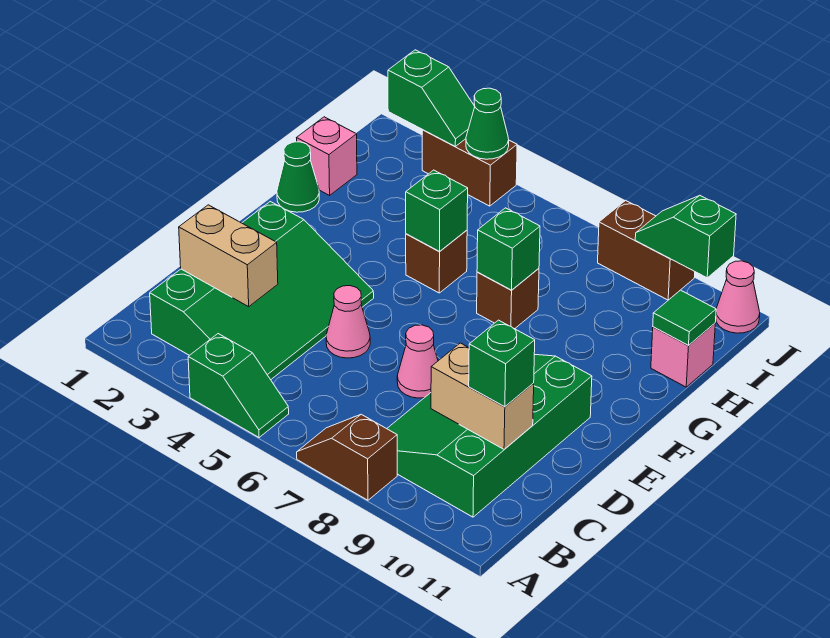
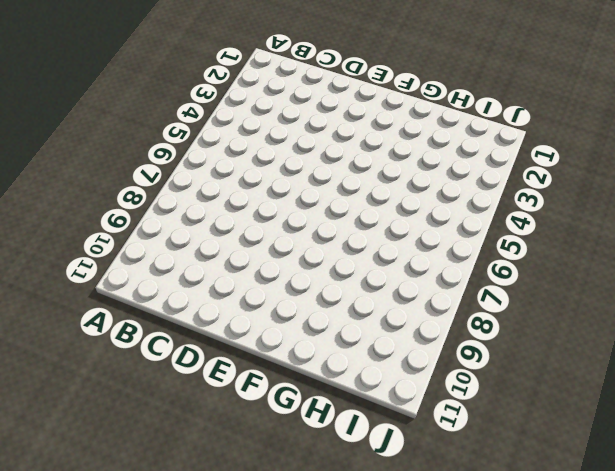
none -> green slope A4:A5 level 1 top 4
none -> brown slope A7:A8 level 1 top 8
none -> green slope B2:E4 level 1 top 2

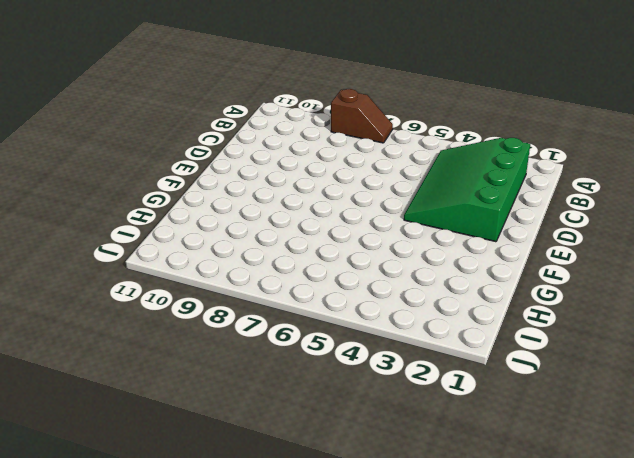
none -> green slope A4:A5 level 1 top 4
none -> green slope B8:E10 level 1 top 10
none -> pink cone D5 level 1

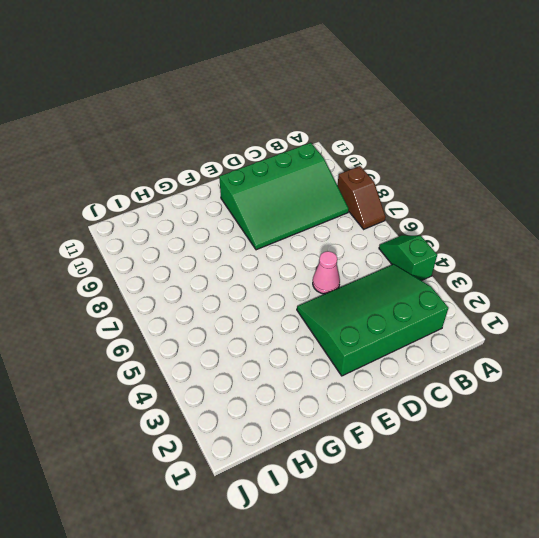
none -> pink cone D7 level 1
none -> green cone G1 level 1
none -> brown brick G5 level 1

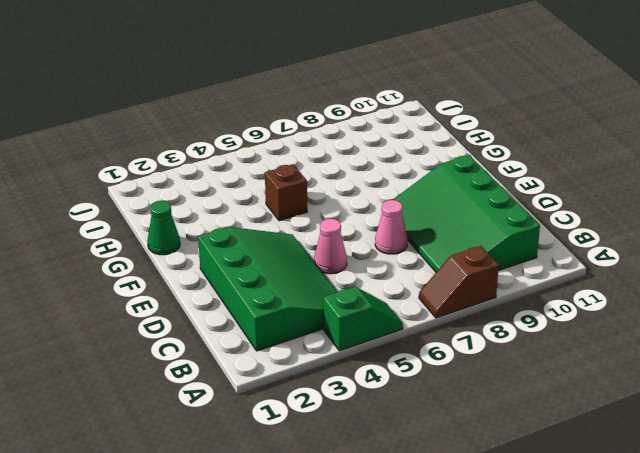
none -> brown brick G7 level 1
none -> pink brick H1 level 1
none -> pink brick H11 level 1

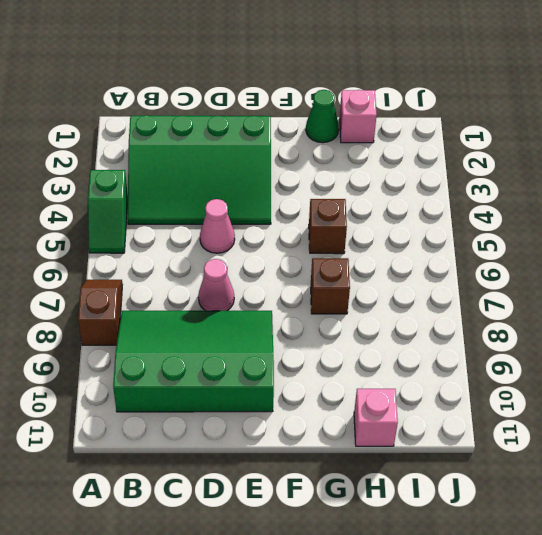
none -> brown brick J3:J4 level 1
none -> brown brick J8:J9 level 1
none -> pink cone J11 level 1

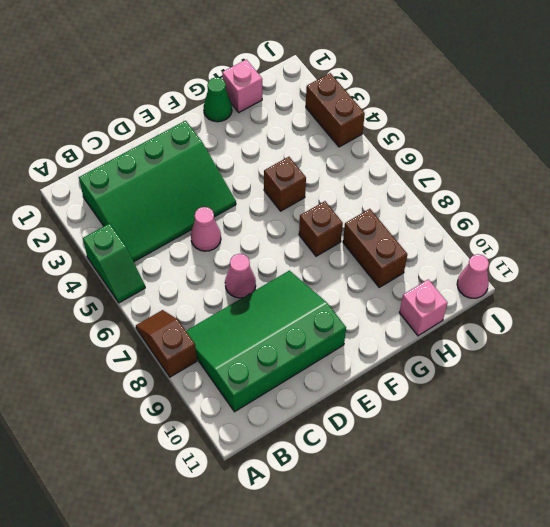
brown brick H8:H9 level 1 -> brown brick J8:J9 level 1
none -> tan brick C2:C3 level 2
none -> tan brick C9:C10 level 2
none -> green brick G5 level 2

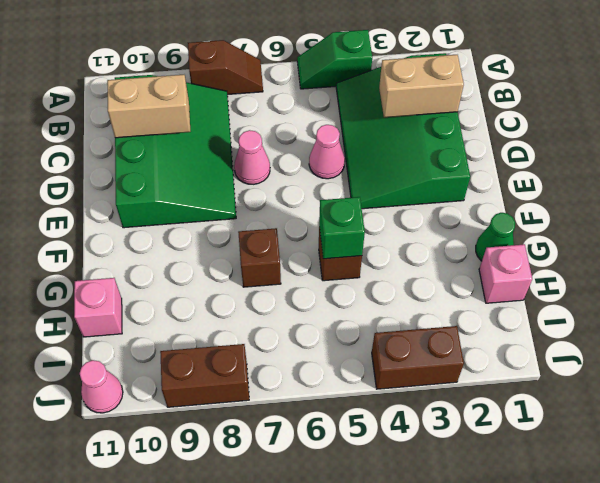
none -> green brick G7 level 2
none -> green tile H11 level 2
none -> green slope J2:J3 level 2 top 2

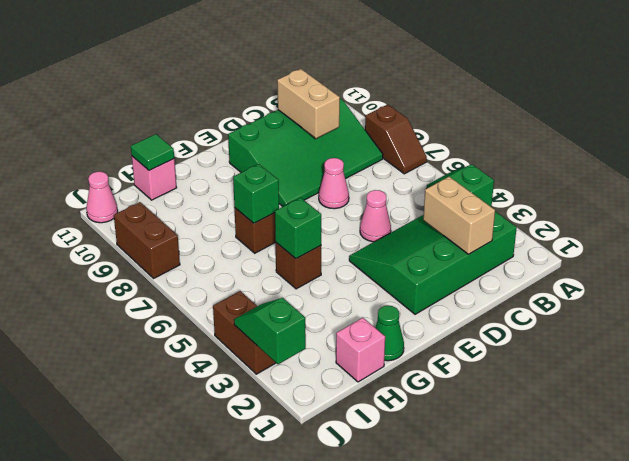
none -> green cone J4 level 2
none -> green slope J9:J10 level 2 top 10
none -> green brick C10 level 3

